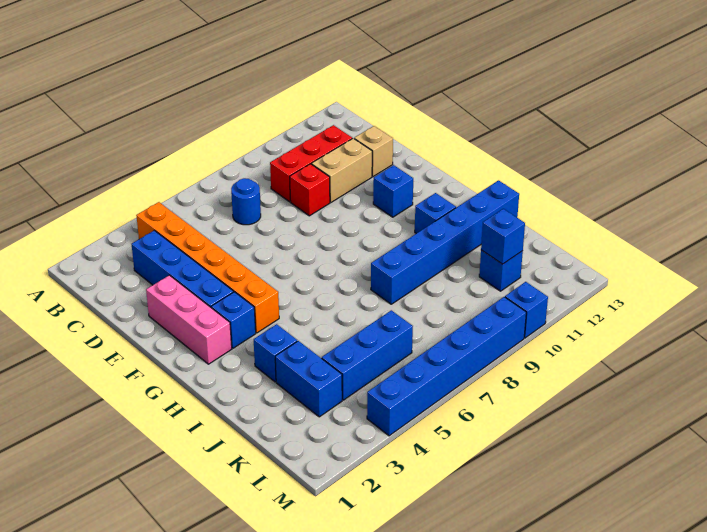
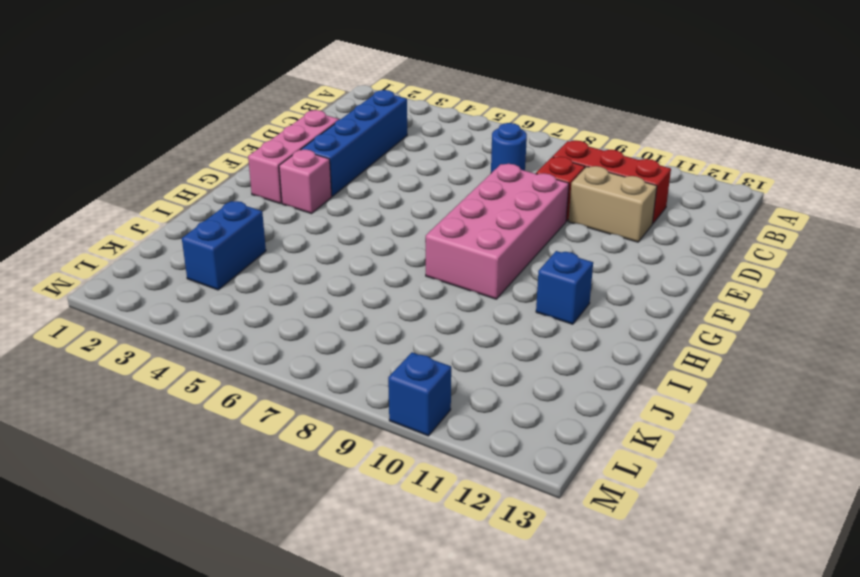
pink brick E8:H9 level 1 -> none
pink brick G3 level 1 -> blue brick G3 level 1
none -> orange brick B4:G4 level 1
none -> tan brick D12 level 1
none -> blue brick F11 level 1

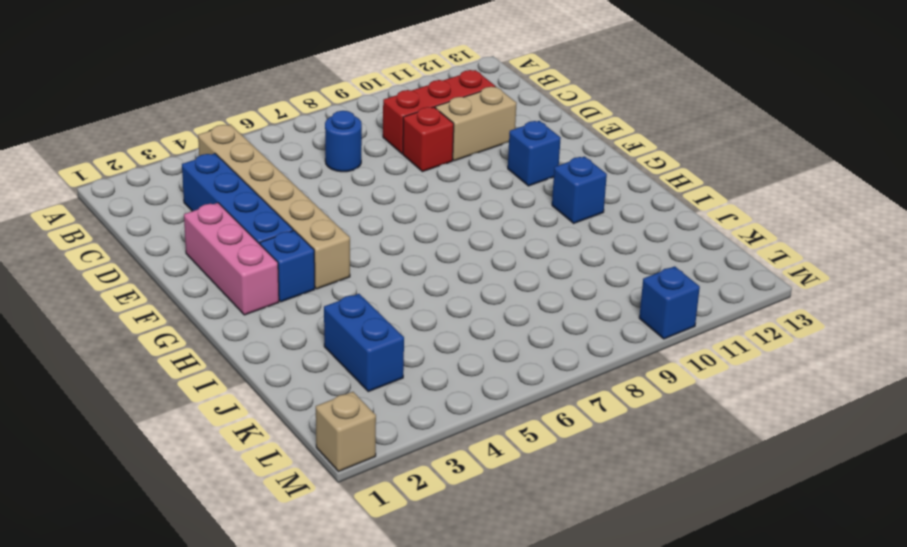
tan brick B4:G4 level 1 -> orange brick B4:G4 level 1
tan brick M1 level 1 -> tan brick D12 level 1
none -> blue brick I3 level 1
none -> blue brick I8:I13 level 1
none -> blue brick K4:K6 level 1

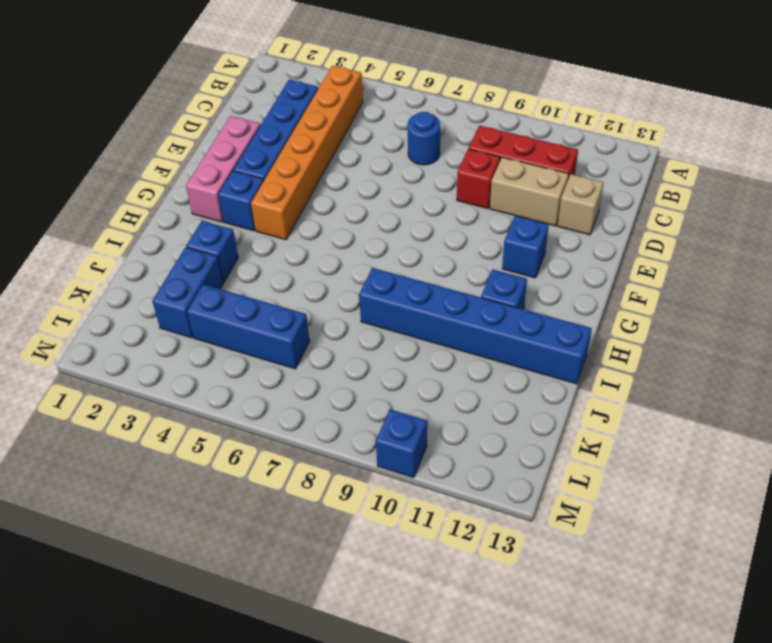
none -> blue brick K11 level 1
none -> blue brick M4:M9 level 1
none -> blue brick K11 level 2

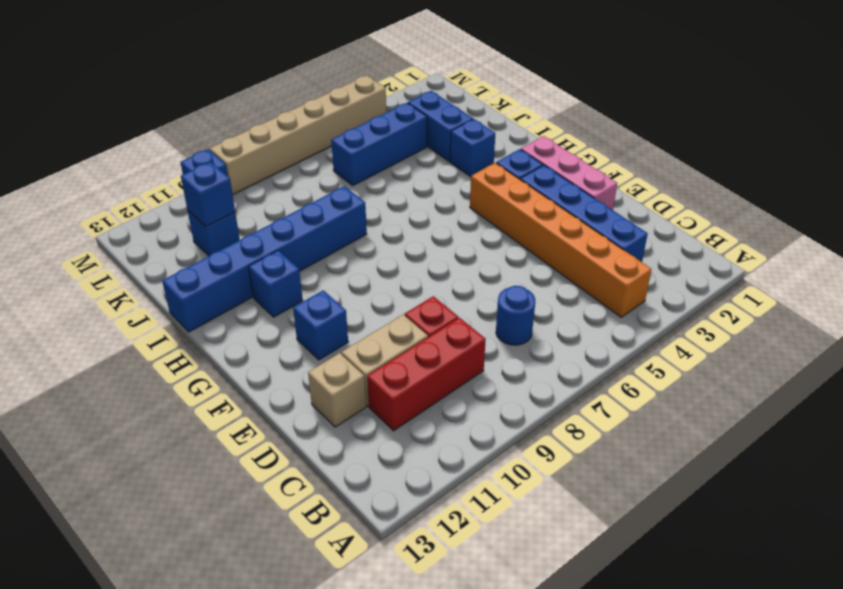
tan brick M4:M9 level 1 -> blue brick M4:M9 level 1

